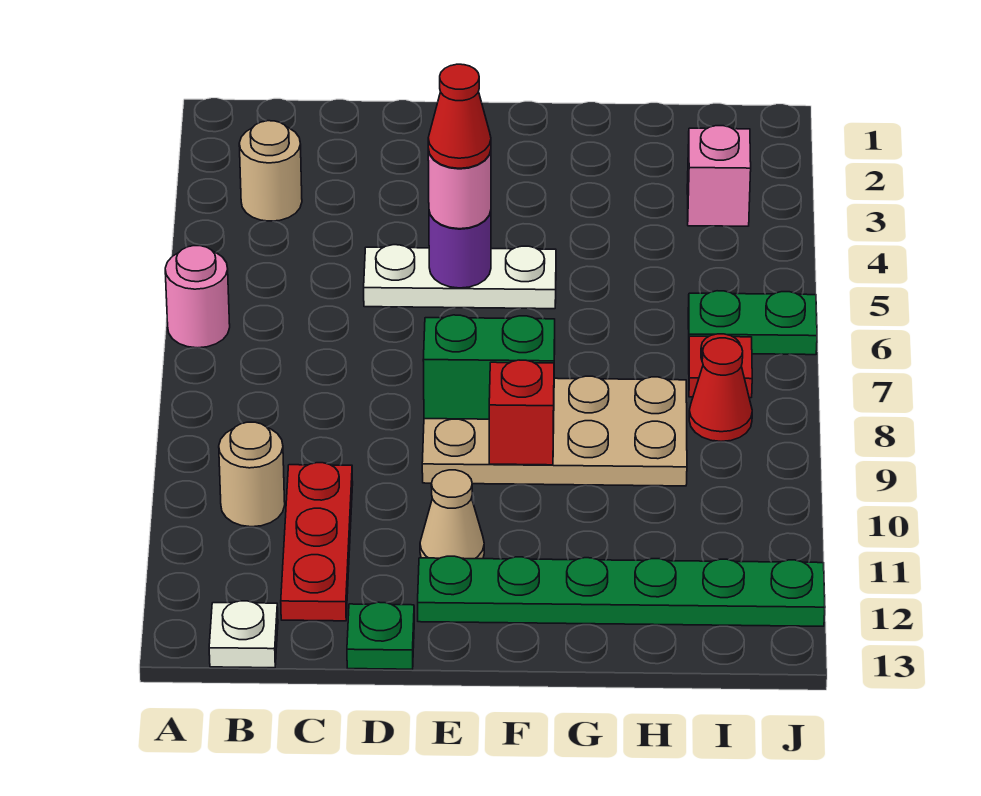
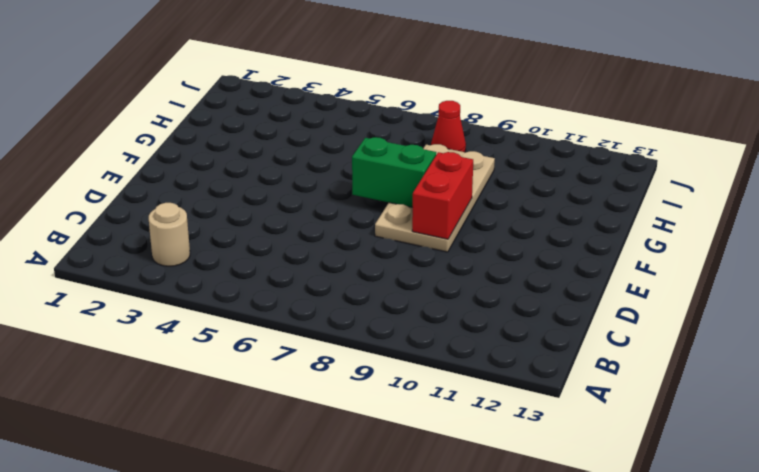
red brick E9:F9 level 2 -> red brick F9 level 2
green brick F7:F8 level 2 -> green brick E8:F8 level 2
none -> pink round brick A6 level 1
none -> tan round brick B10 level 1
none -> white plate B13 level 1

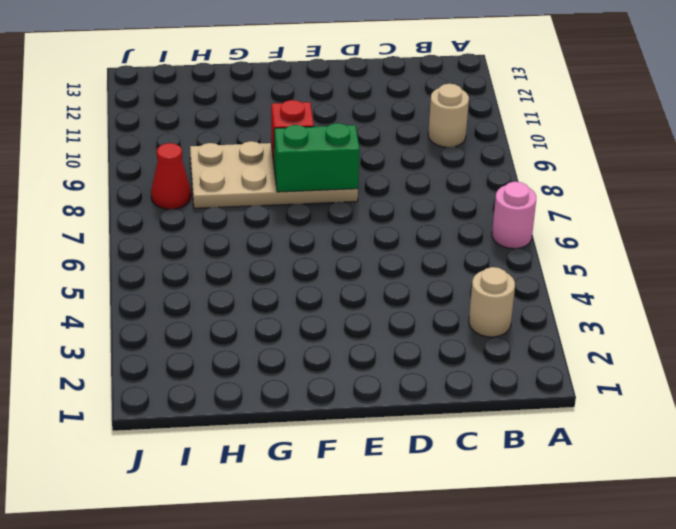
none -> white plate B13 level 1
none -> red plate C10:C12 level 1
none -> white plate D5:F5 level 1

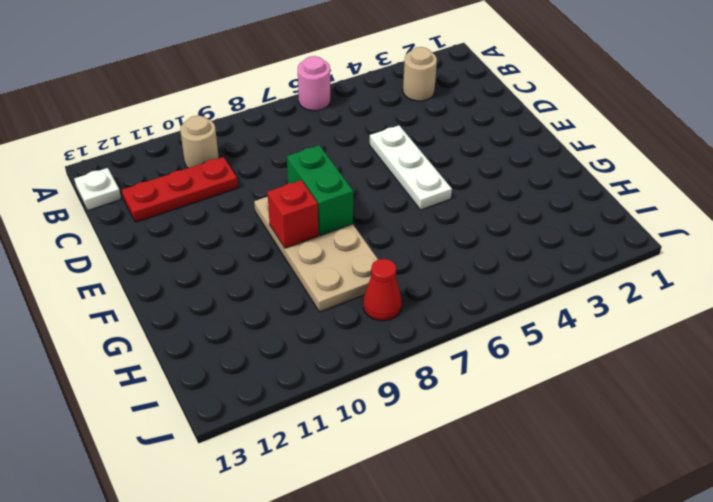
none -> green plate D13 level 1
none -> tan cone E11 level 1
none -> green plate E12:J12 level 1

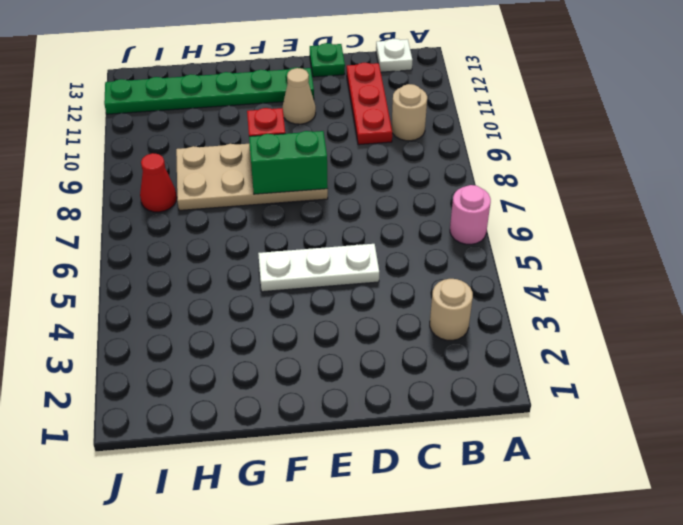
none -> pink brick I3 level 1
none -> green plate I6:J6 level 1
none -> red plate I7 level 1

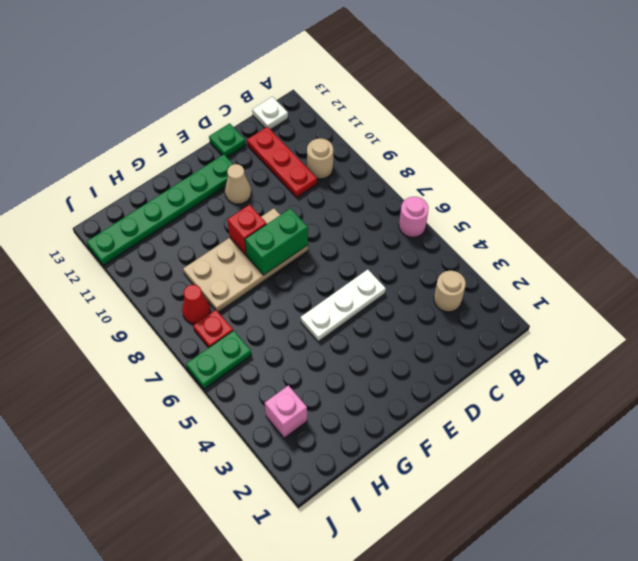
none -> purple round brick E5 level 2
none -> pink round brick E5 level 3
none -> red cone E5 level 4

